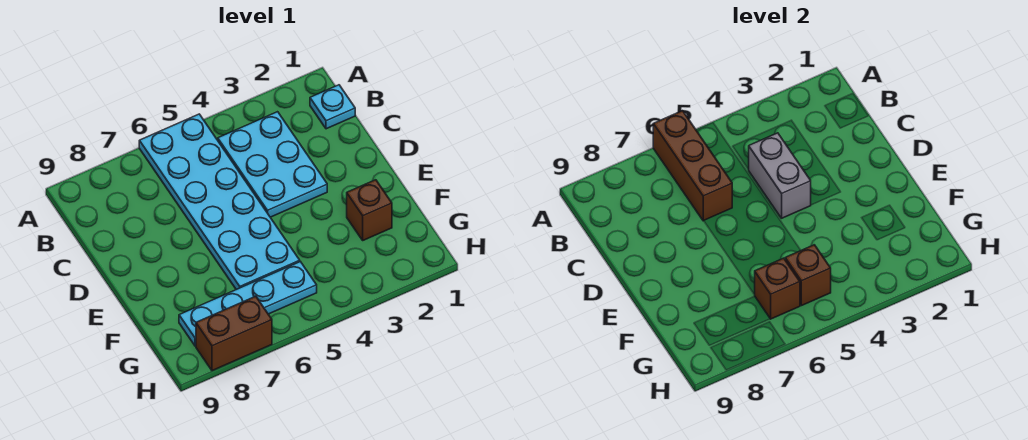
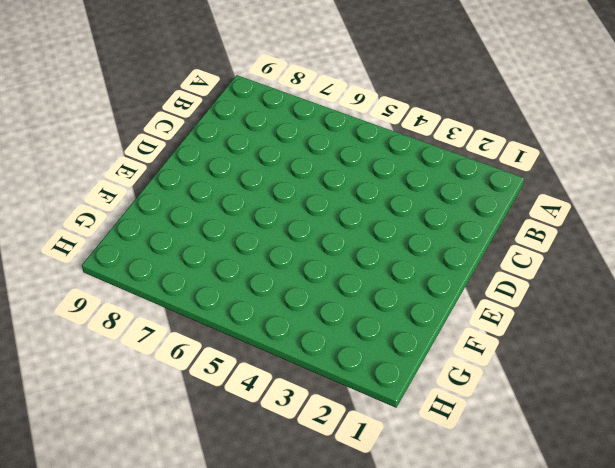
none -> cyan plate A5:F6 level 1
none -> cyan plate B1 level 1

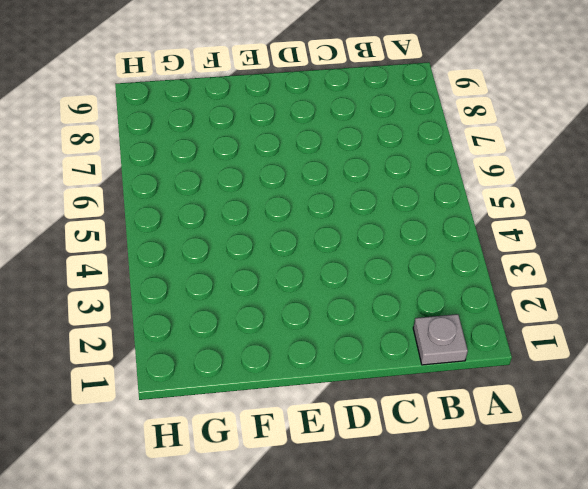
grey plate B1 level 1 -> cyan plate B1 level 1
none -> cyan plate A5:F6 level 1
none -> cyan plate B3:D4 level 1

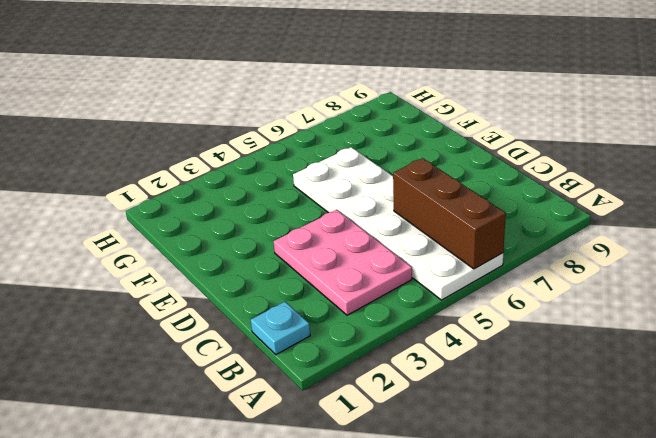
white plate A5:F6 level 1 -> cyan plate A5:F6 level 1
pink plate B3:D4 level 1 -> cyan plate B3:D4 level 1
none -> brown brick F2 level 1
none -> cyan plate G5:G8 level 1

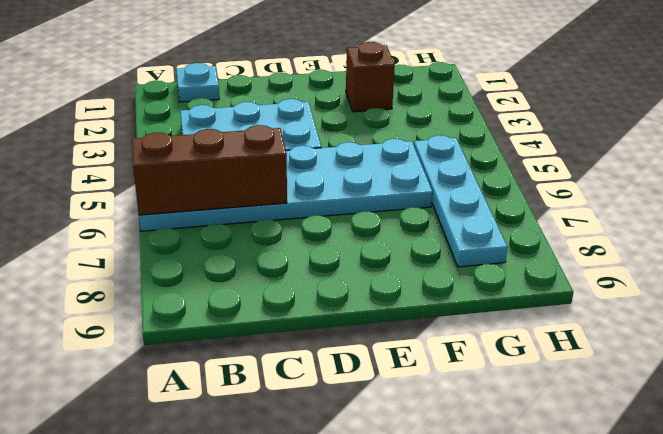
none -> brown brick H7:H8 level 1
none -> grey brick C4:D4 level 2

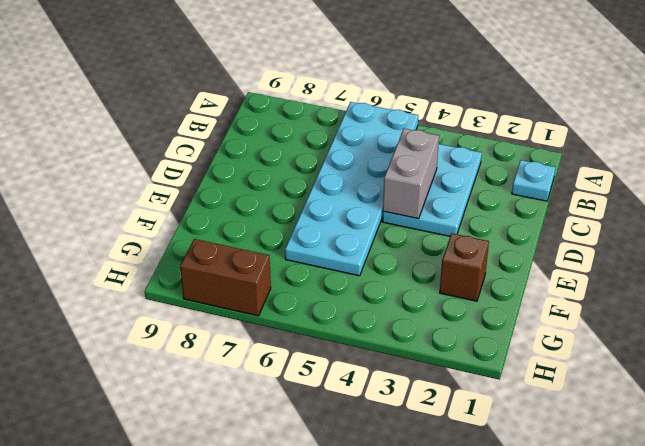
none -> cyan plate G5:G8 level 1
none -> brown brick A6:C6 level 2

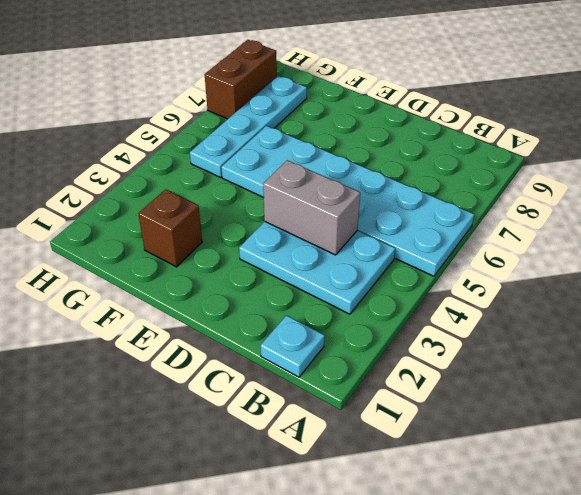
none -> brown brick A6:C6 level 2
none -> brown brick G5 level 2

